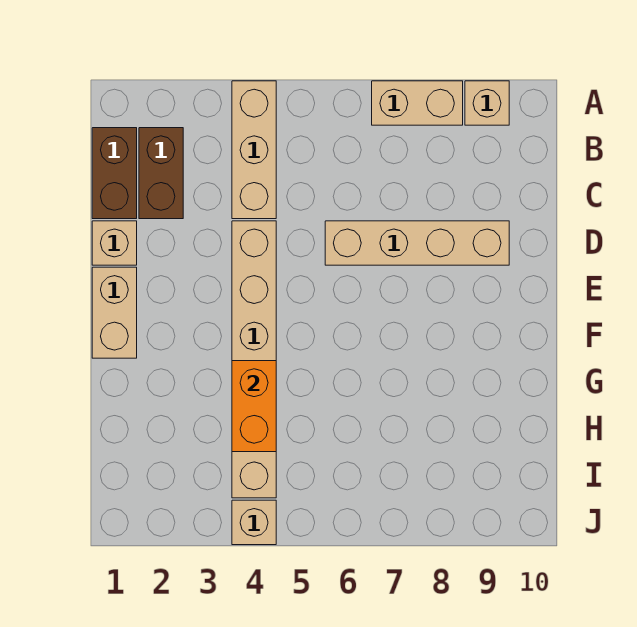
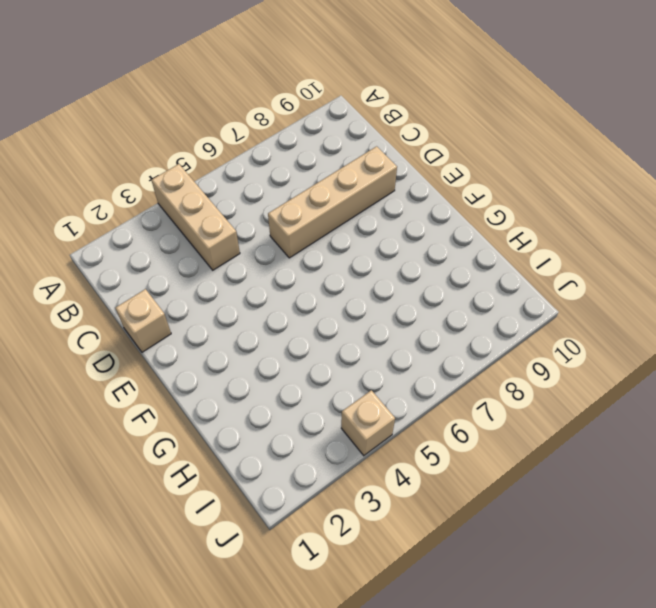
none -> tan brick A7:A8 level 1
none -> tan brick A9 level 1

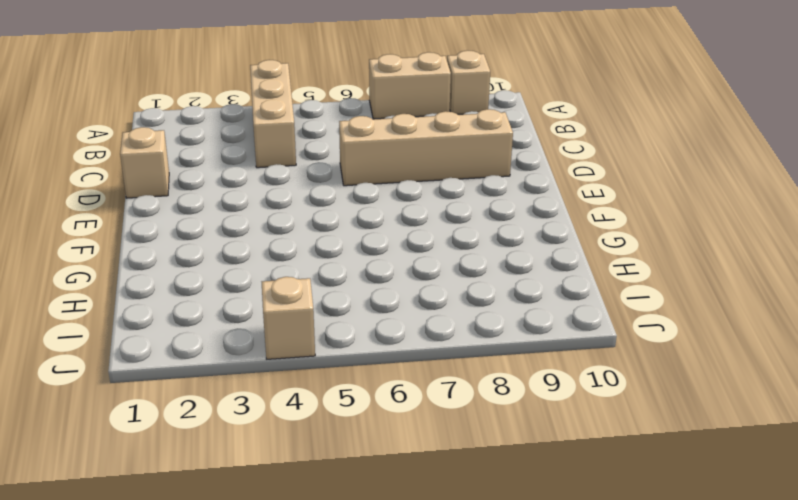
none -> brown brick B1:C1 level 1
none -> brown brick B2:C2 level 1

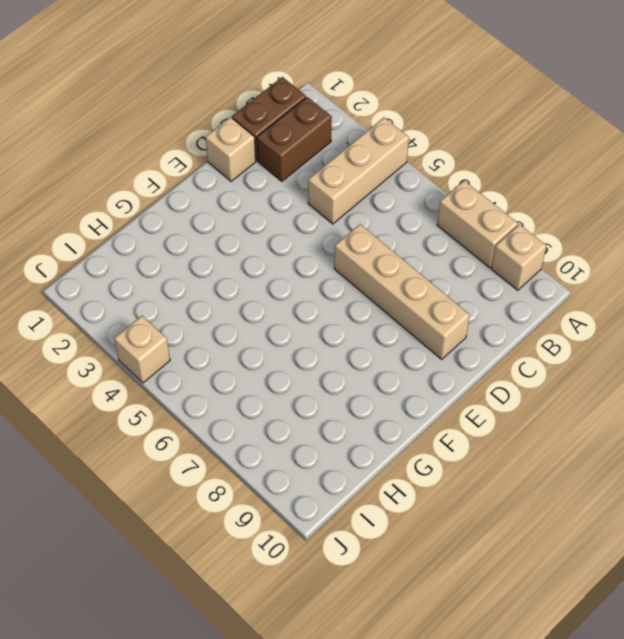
none -> tan brick D4:I4 level 1
none -> tan brick E1:F1 level 1

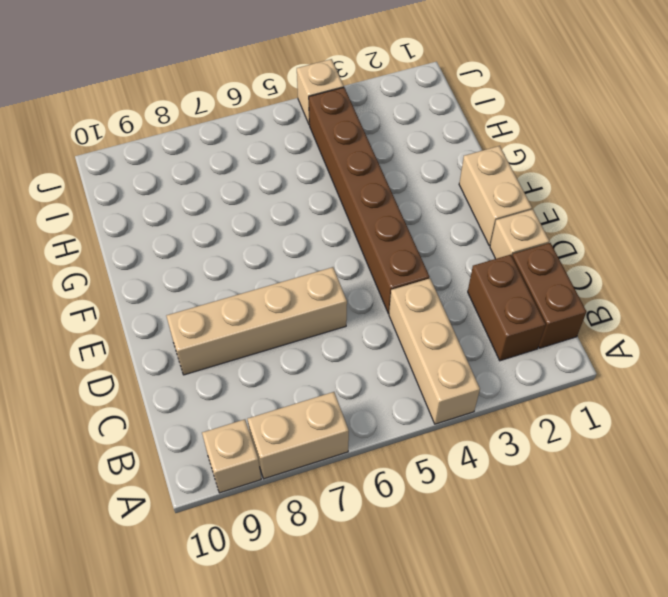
brown brick D4:I4 level 1 -> tan brick D4:I4 level 1
none -> orange brick G4:H4 level 2

